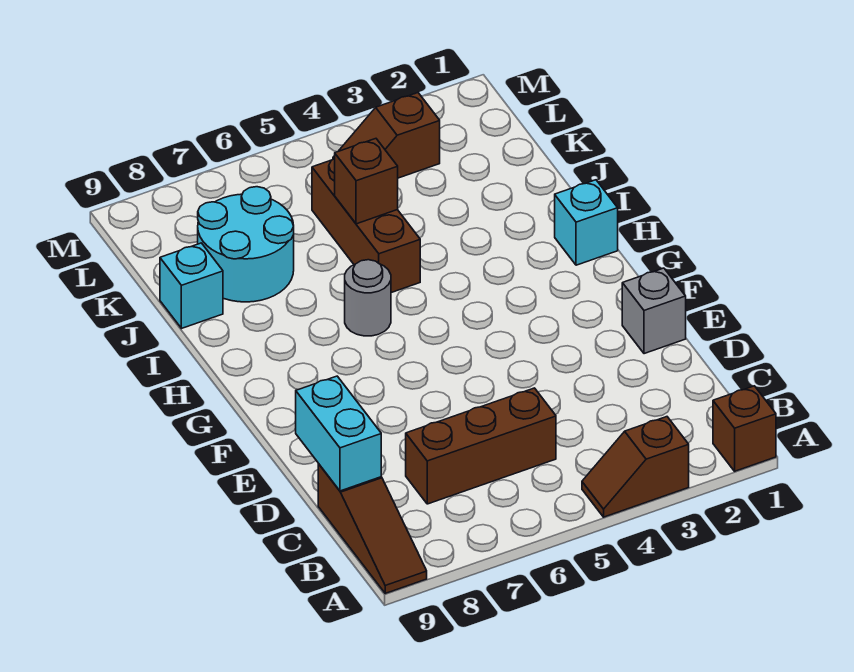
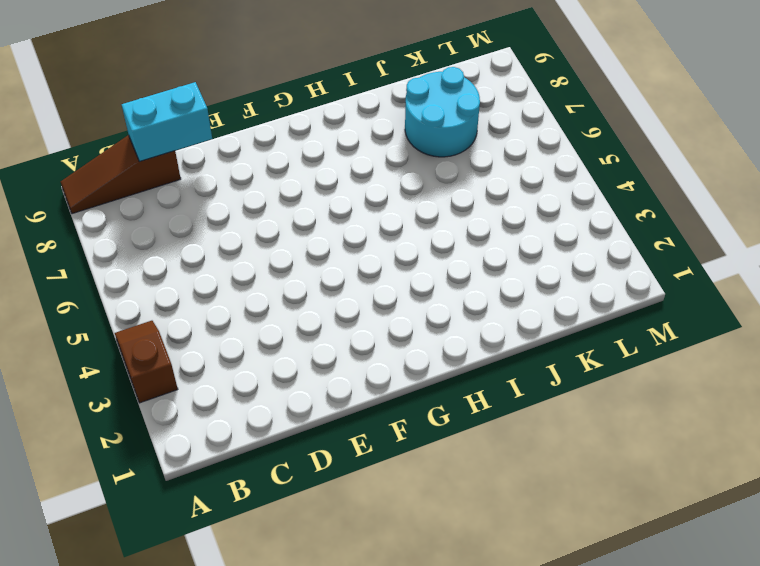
none -> brown brick A1 level 1
none -> brown brick C5:C7 level 1
none -> grey brick E1 level 1

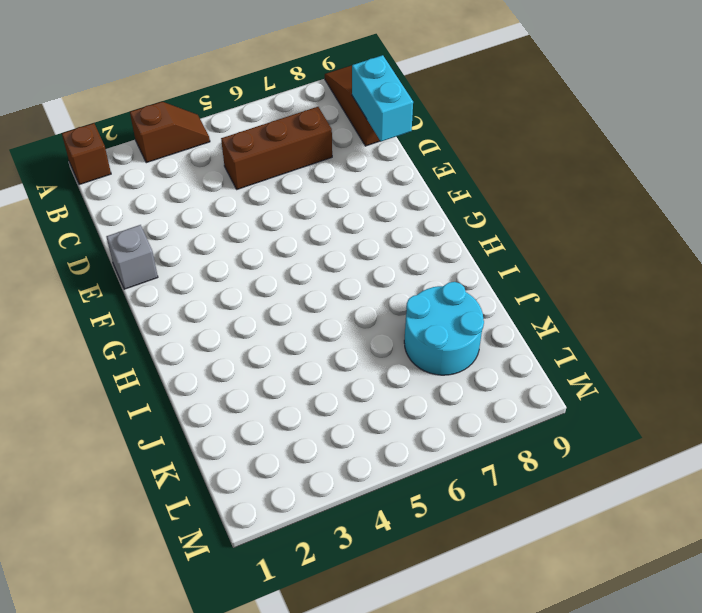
none -> cyan brick H1 level 1
none -> grey round brick H6 level 1
none -> brown brick I5:K5 level 1

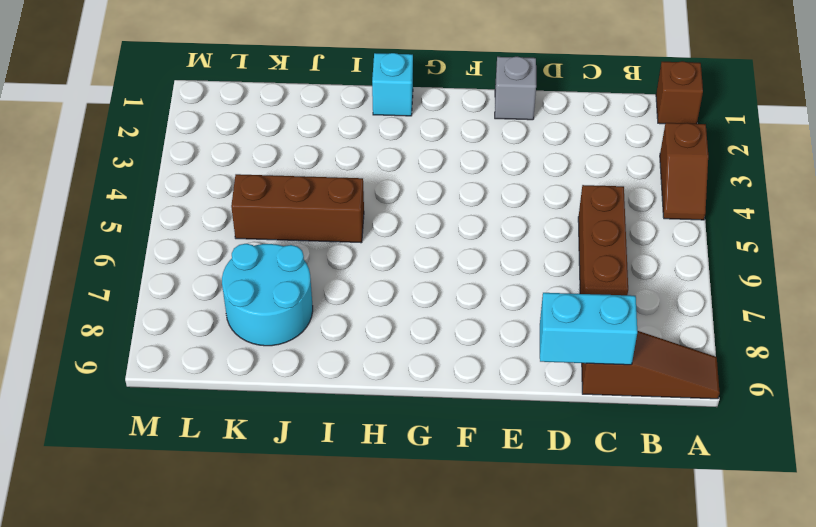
none -> grey round brick H6 level 1
none -> cyan brick J9 level 1
none -> brown slope L3:L4 level 1 top 3

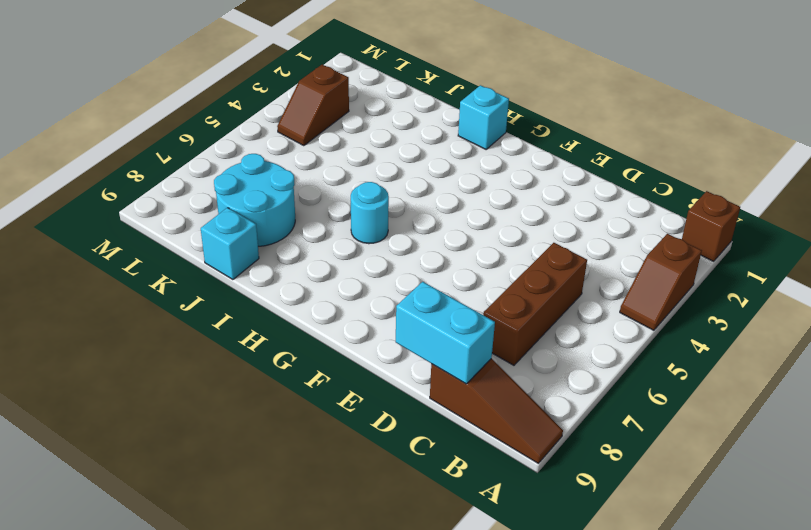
cyan round brick H6 level 1 -> grey round brick H6 level 1
none -> grey brick E1 level 1
none -> brown brick I5:K5 level 1
none -> brown brick J5 level 2

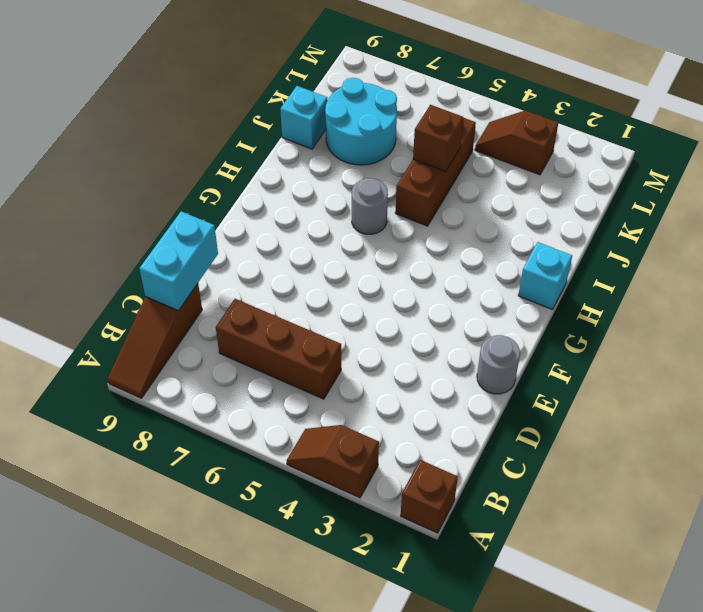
grey round brick E1 level 1 -> grey brick E1 level 1

